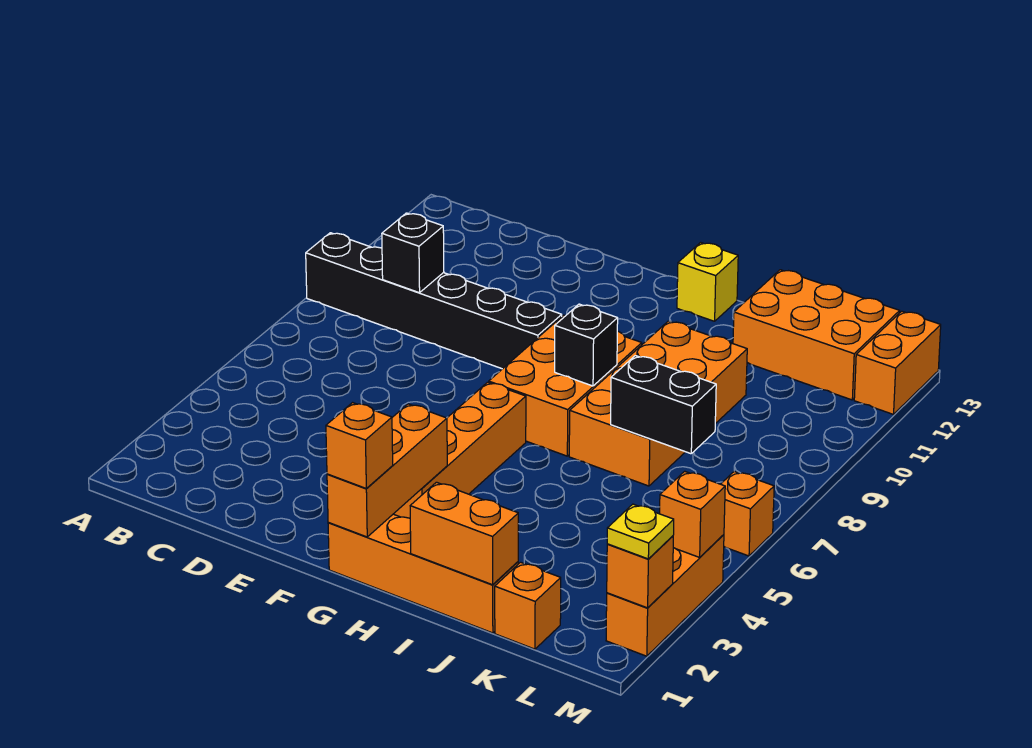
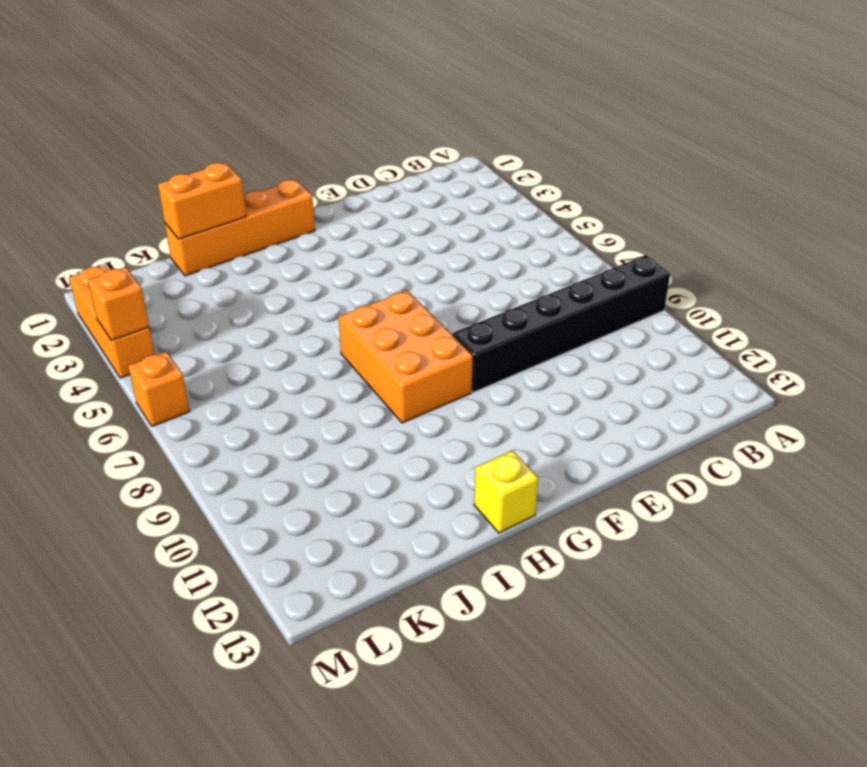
none -> orange brick G3:G6 level 1
none -> orange brick I7:J10 level 1
none -> orange brick J12:L13 level 1

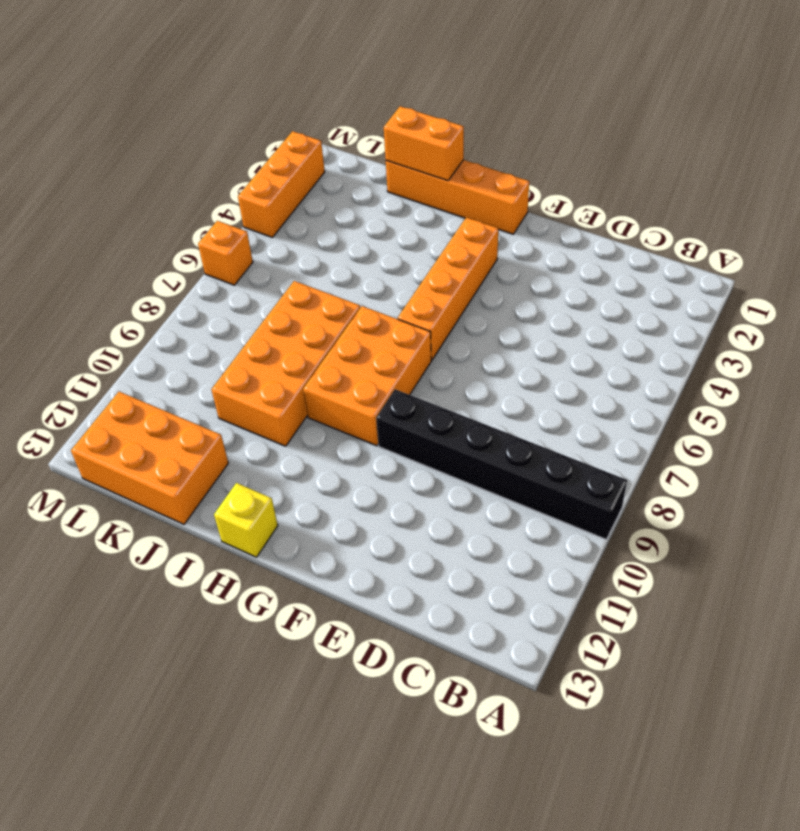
none -> orange brick K1 level 1
none -> orange brick M12:M13 level 1
none -> black brick C9 level 2

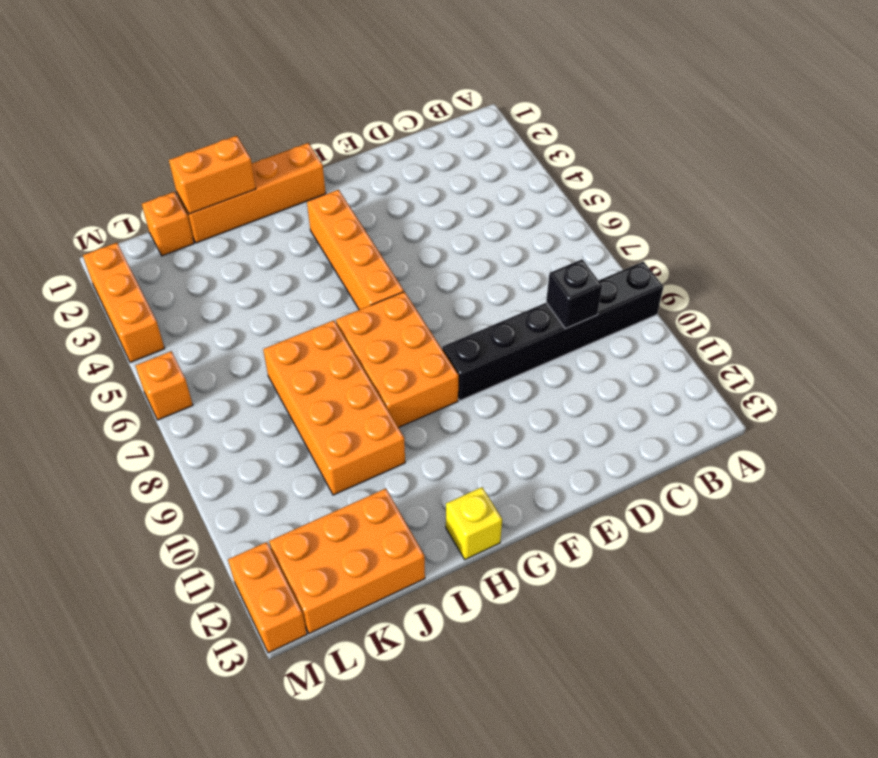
none -> orange brick G1:G3 level 2
none -> black brick H8 level 2
none -> black brick J7:K7 level 2

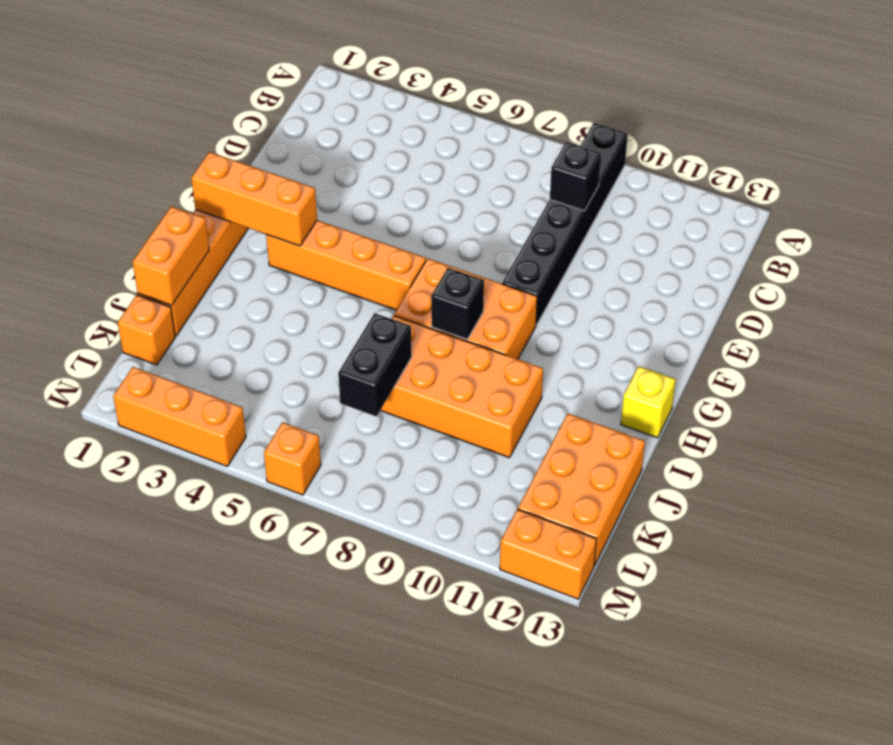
none -> orange brick M2 level 2
none -> orange brick M4 level 2
none -> orange brick G1 level 3

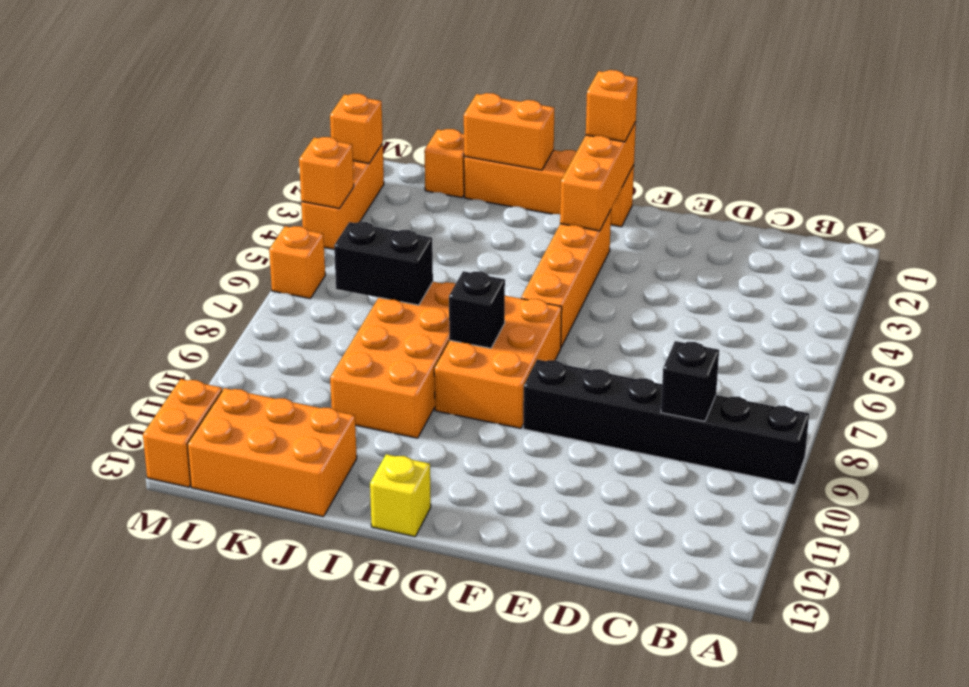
none -> yellow plate M2 level 3

